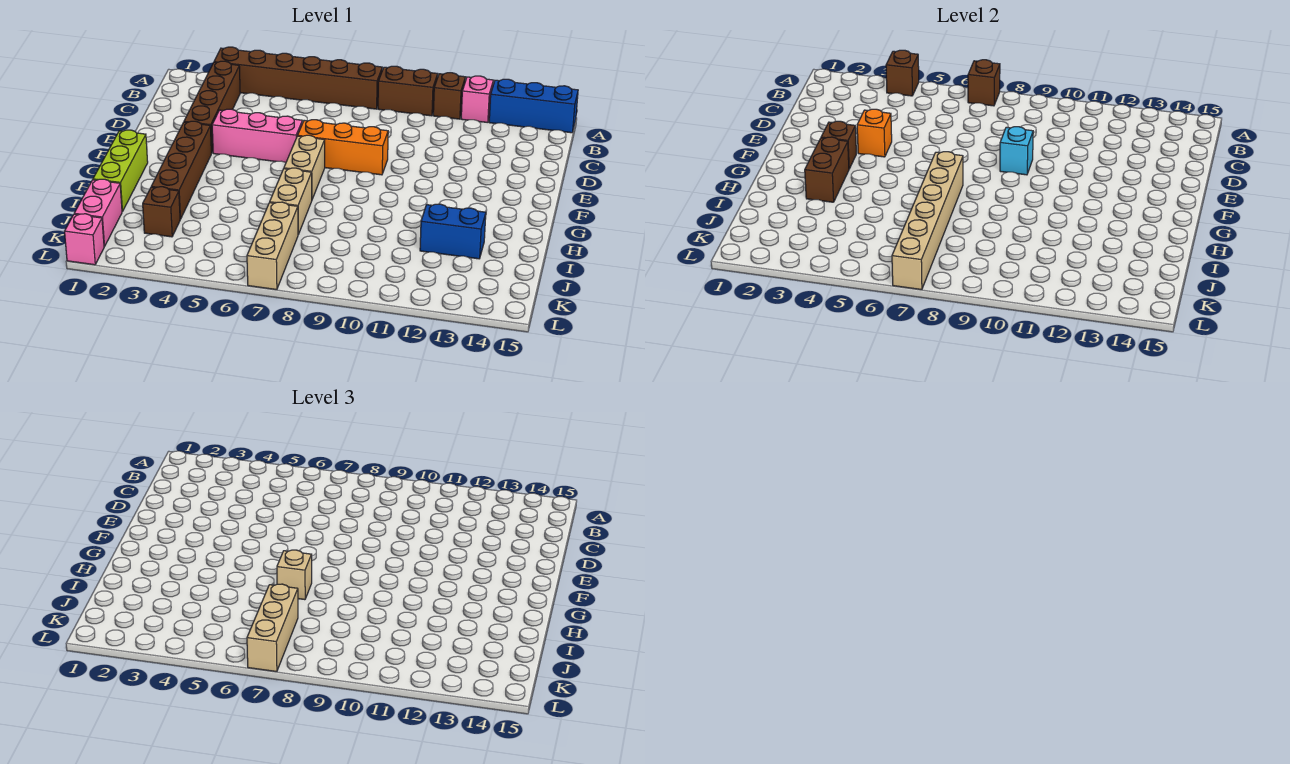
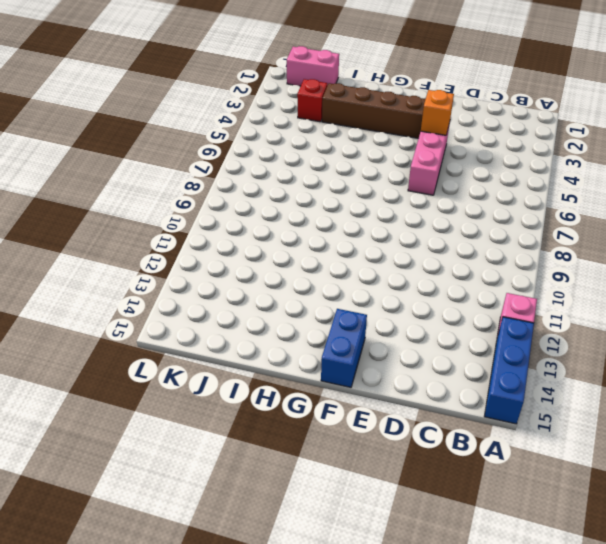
blue brick F14:F15 level 1 -> blue brick I12:I13 level 1
red brick J3 level 1 -> brown brick J3 level 1
none -> brown brick A3:A8 level 1
none -> brown brick A9:A10 level 1
none -> brown brick A11 level 1

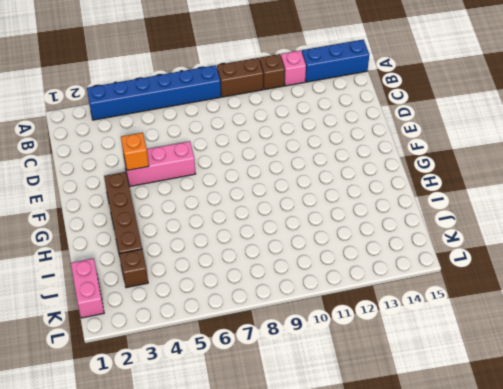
blue brick A3:A8 level 1 -> brown brick A3:A8 level 1
none -> brown brick B3:E3 level 1
none -> orange brick E7:E9 level 1
none -> tan brick F7:G7 level 1

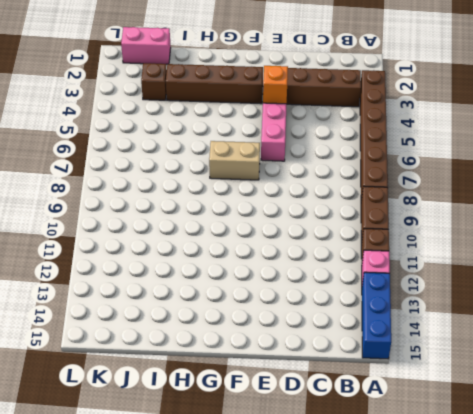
none -> orange brick E7:E9 level 1
none -> lime brick G1:I1 level 1
none -> tan brick H7:I7 level 1

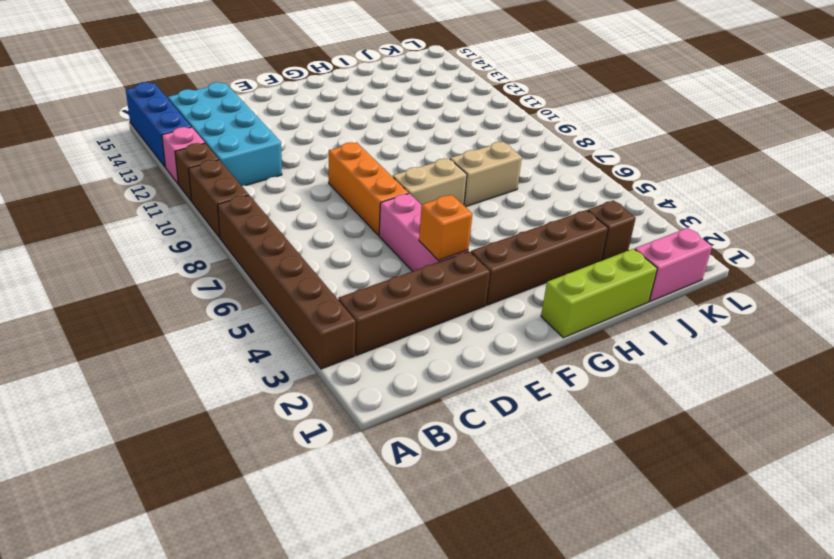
cyan brick B11:C14 level 1 -> none
none -> blue brick I12:I13 level 1
none -> tan brick J7:L7 level 1
none -> pink brick L1 level 1

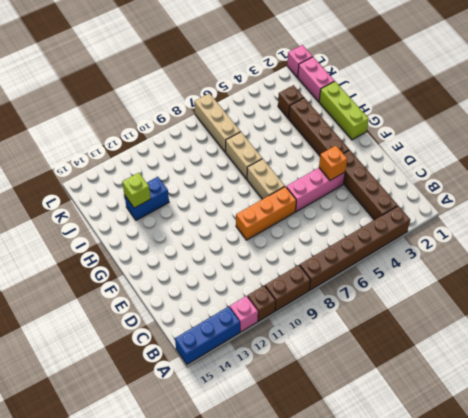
lime brick I13 level 2 -> none
none -> brown brick A4 level 2
none -> brown brick A7 level 2
none -> cyan brick E9 level 2

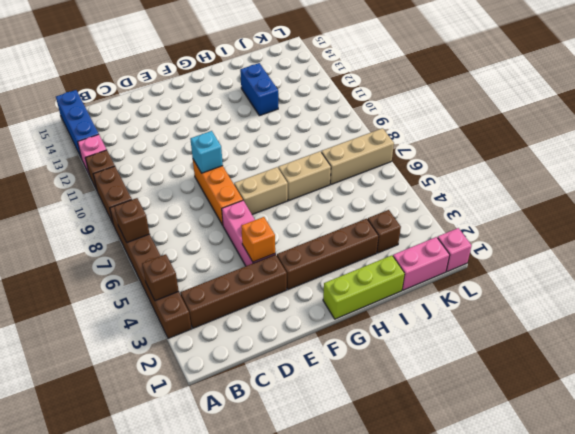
none -> brown brick F3 level 2
none -> brown brick G3:H3 level 2
none -> tan brick G7:L7 level 2

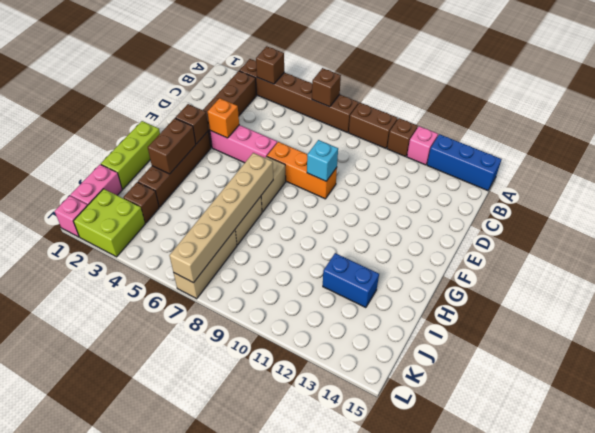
lime brick K2:L3 level 1 -> none
none -> tan brick H7 level 3
none -> tan brick J7:L7 level 3

